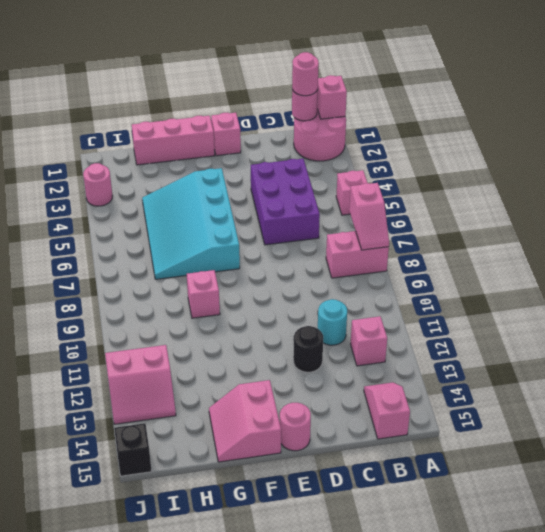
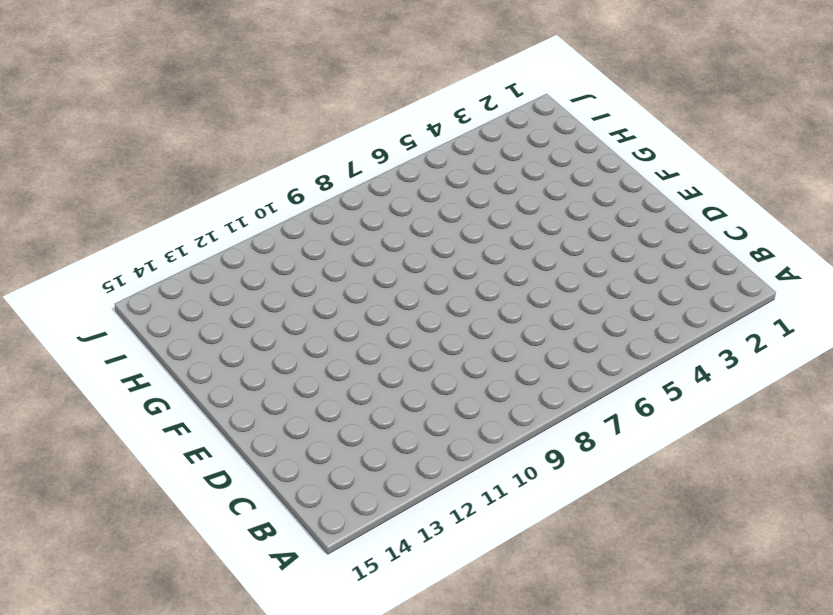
none -> pink round brick A1:B2 level 1
none -> pink brick A5 level 1
none -> pink brick A8:B8 level 1

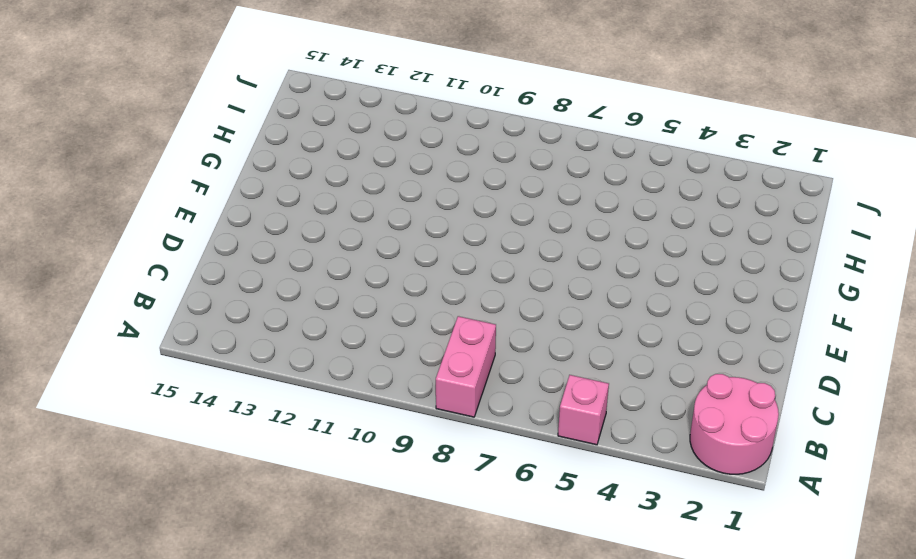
none -> pink brick B12 level 1
none -> pink slope B14:B15 level 1 top 15
none -> purple brick C4:D6 level 1

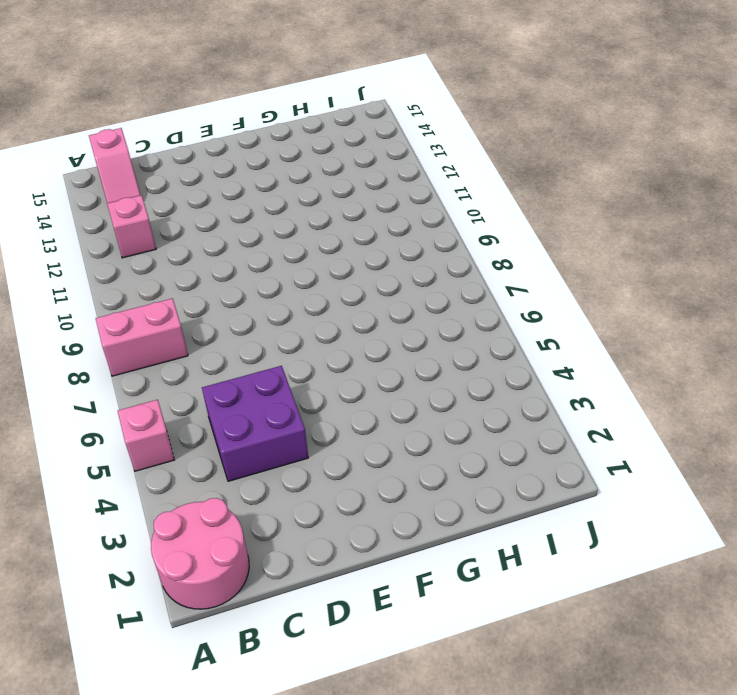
purple brick C4:D5 level 1 -> purple brick C4:D6 level 1
none -> cyan round brick C11 level 1
none -> black round brick D12 level 1
none -> pink brick E1 level 1

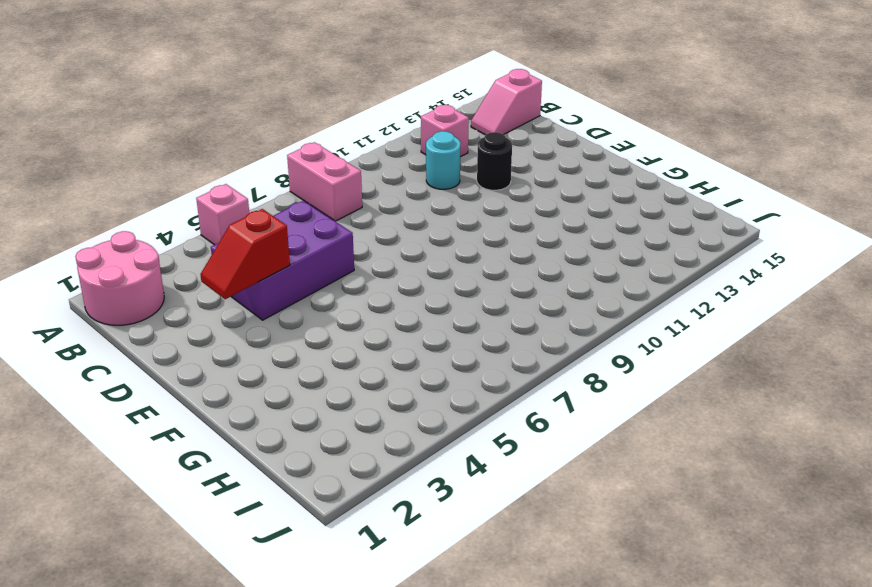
red slope D3:D4 level 2 top 4 -> none
none -> pink brick E1 level 1
none -> pink round brick E15 level 1
none -> pink brick F1:H1 level 1

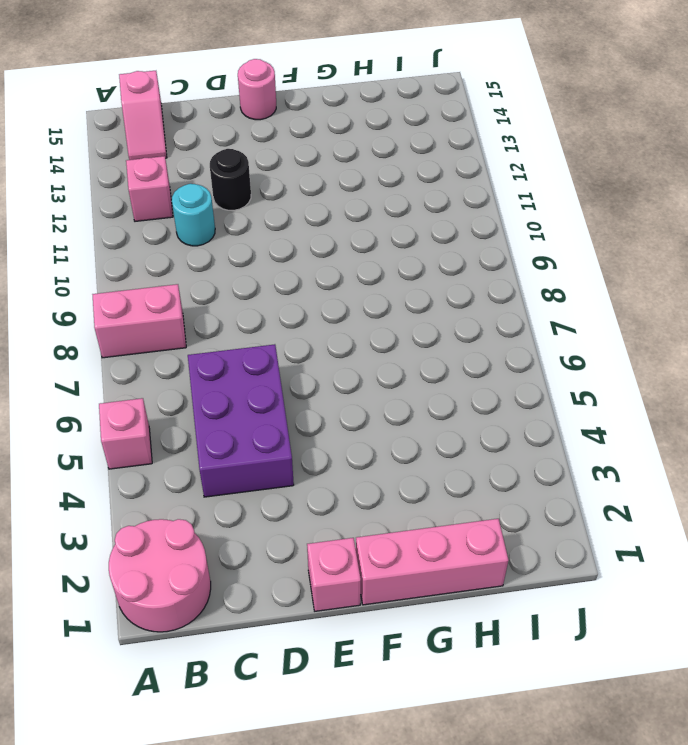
none -> cyan slope F4:H7 level 1 top F
none -> pink slope F14:G15 level 1 top F
none -> pink brick G9 level 1

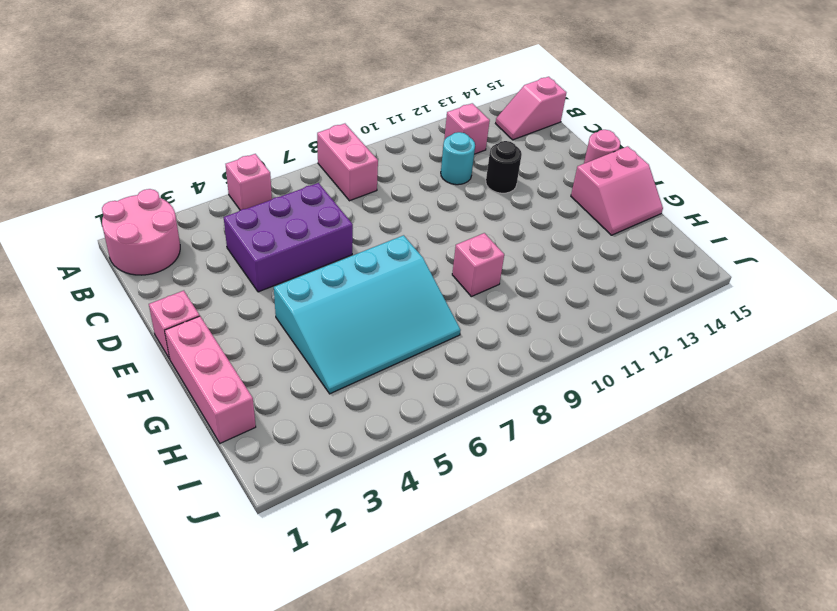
none -> pink slope I12:J13 level 1 top 12
none -> pink round brick J3 level 1
none -> black brick J15 level 1

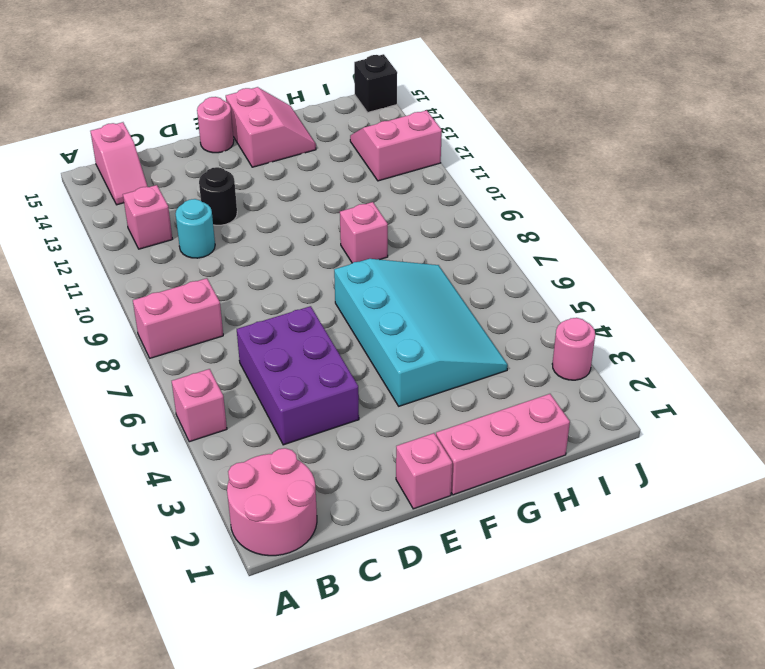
none -> pink brick A1 level 2
none -> pink slope A7:A8 level 2 top 7
none -> pink round brick B1 level 2

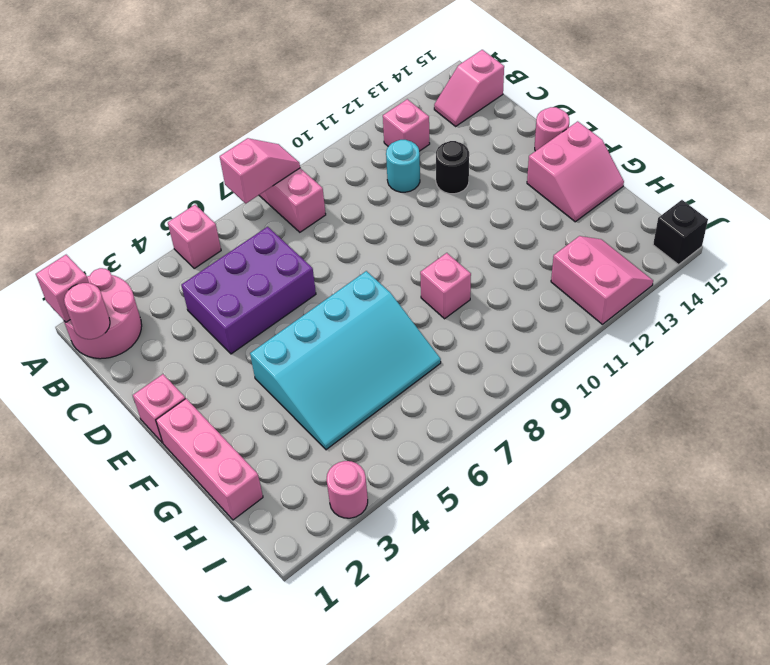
none -> pink round brick B1 level 3

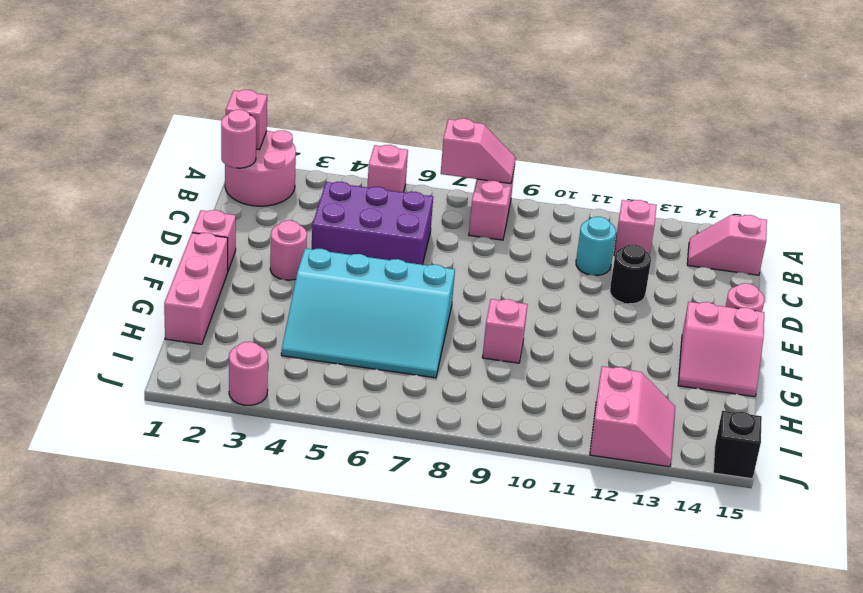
pink round brick E3 level 1 -> pink round brick B1 level 3

